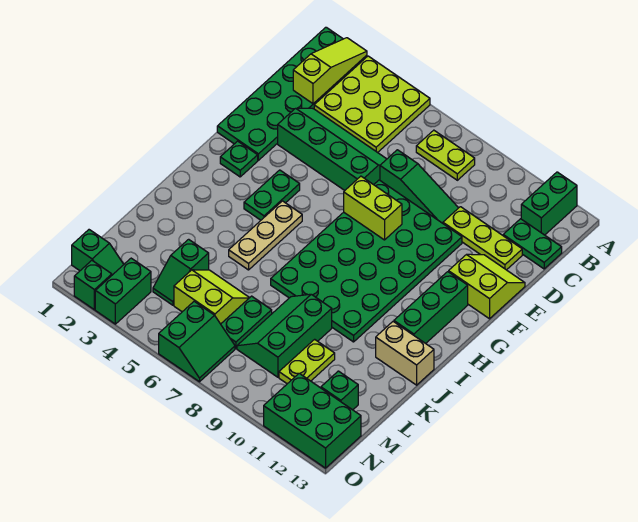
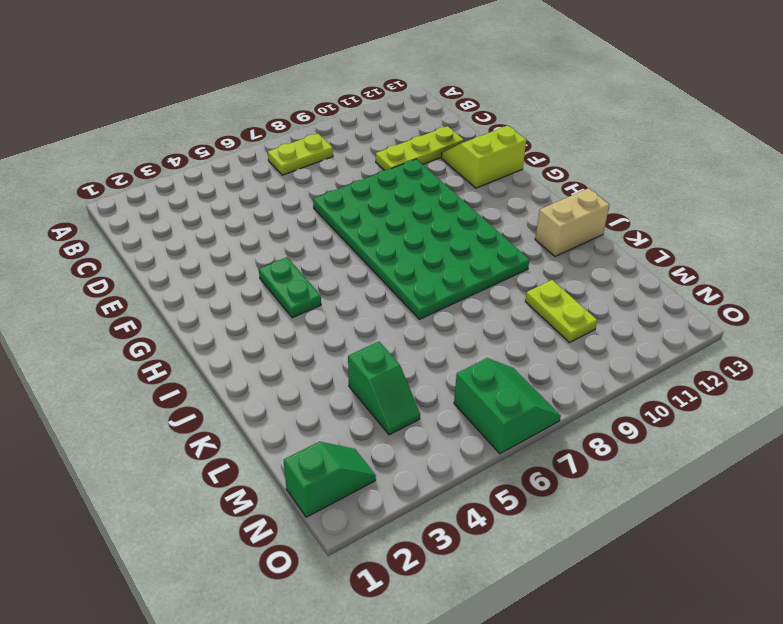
none -> green plate A1:F2 level 1
none -> lime plate A3:C5 level 1
none -> green brick A12:B12 level 1

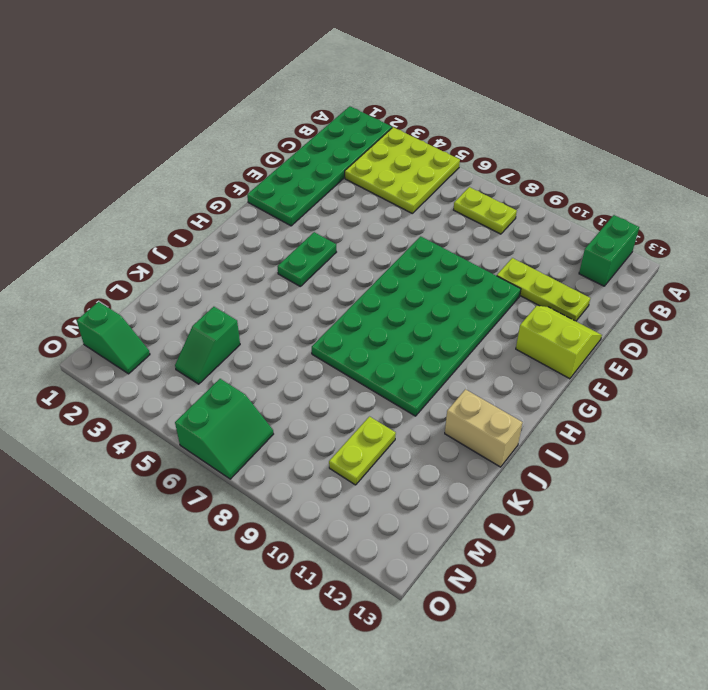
none -> green plate C12:C13 level 1
none -> green slope D3:E6 level 1 top E
none -> green slope D7:D9 level 1 top 7

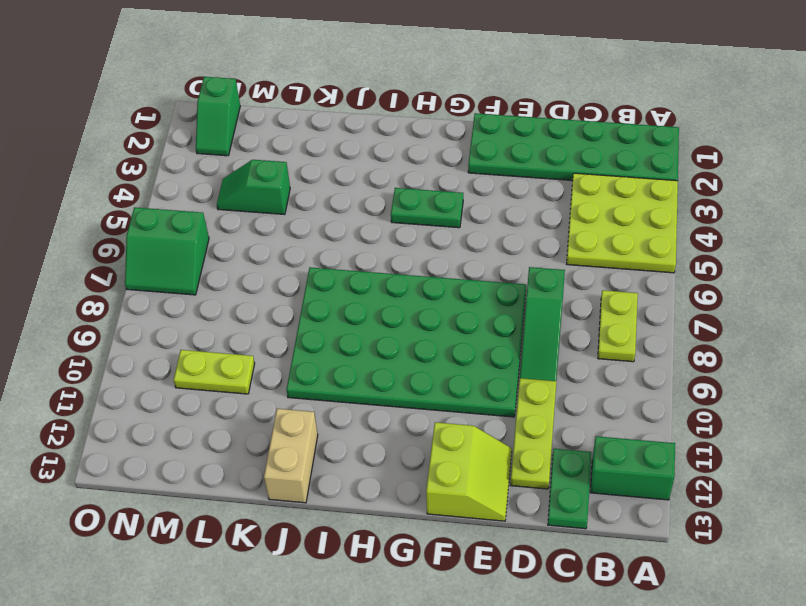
none -> green slope D3:E6 level 1 top E
none -> green plate G2 level 1
none -> green brick G12:I12 level 1

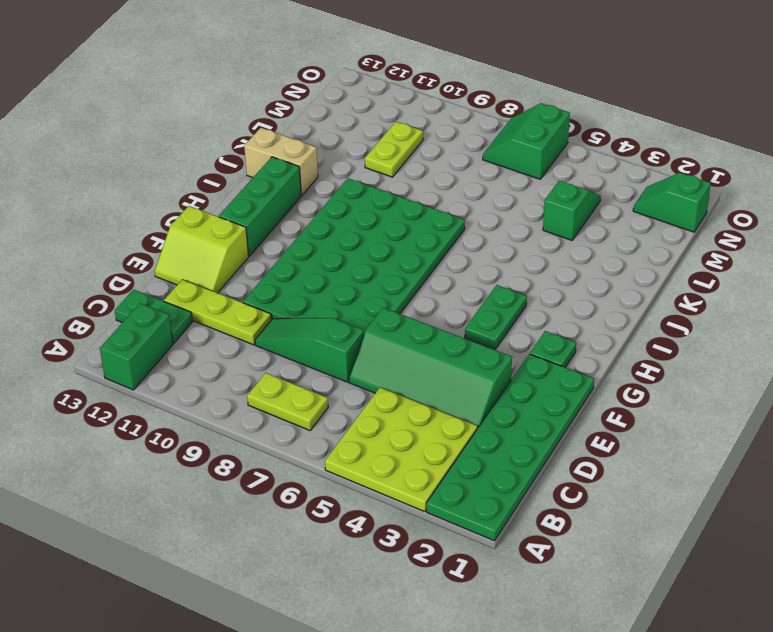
none -> tan plate H5:J5 level 1
none -> green slope K8:M9 level 1 top 9
none -> lime slope L5:M6 level 1 top M

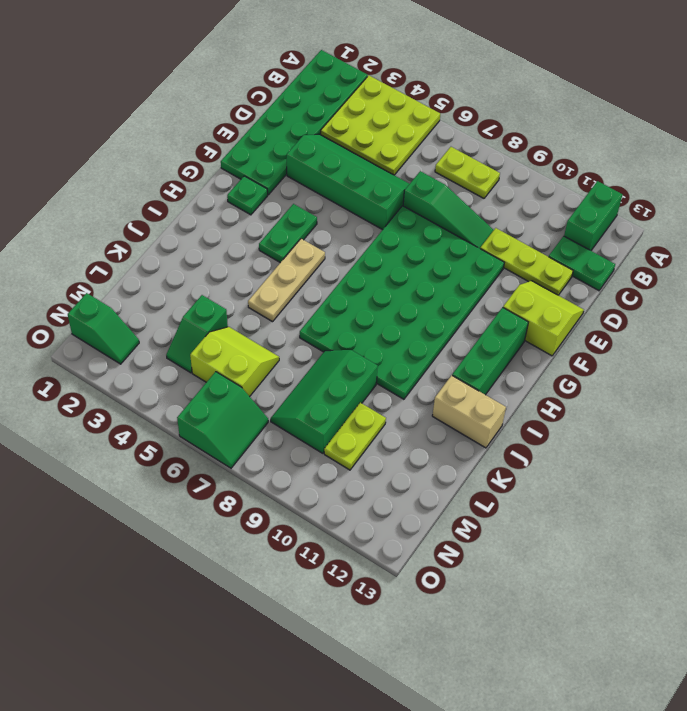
none -> green plate L7:M7 level 1
none -> green brick M12 level 1
none -> green brick N3:O3 level 1

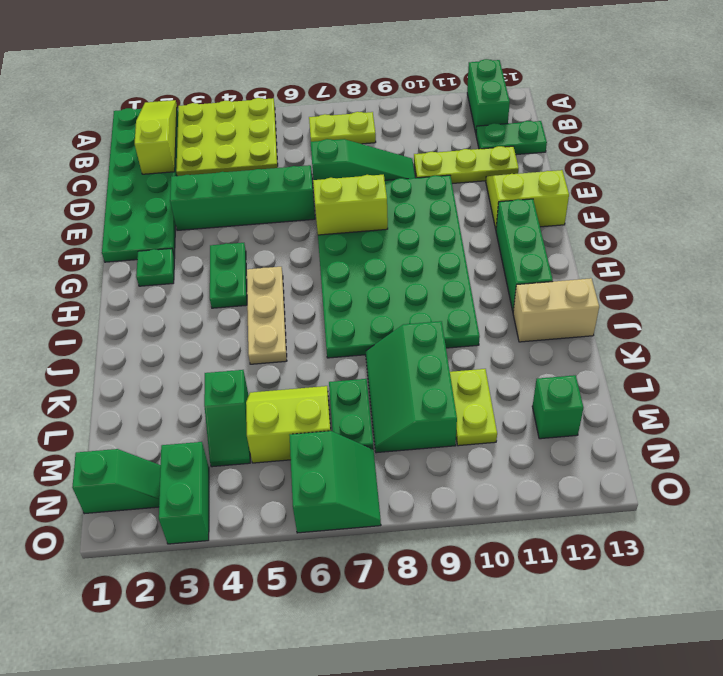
none -> green brick N11:O13 level 1
none -> green brick O2 level 1

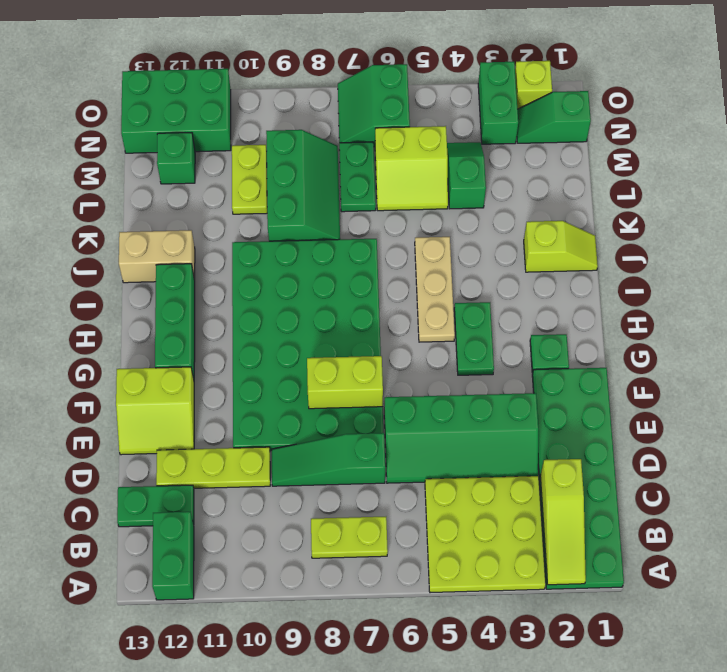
lime slope J1:J2 level 1 top 2 -> none
lime brick O2 level 1 -> green brick O2 level 1

